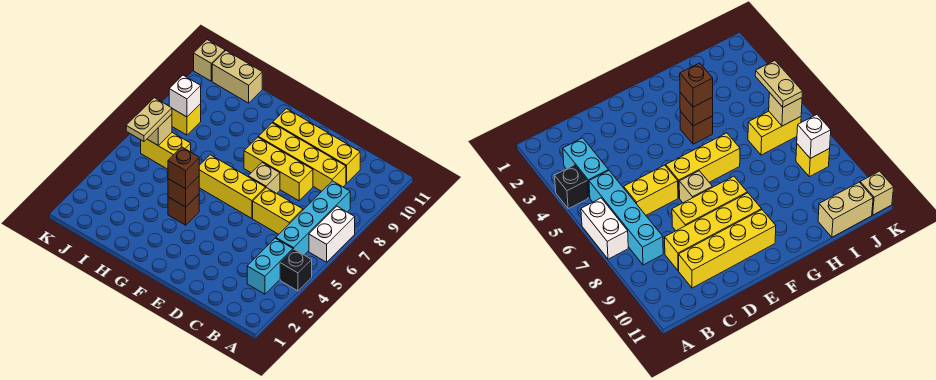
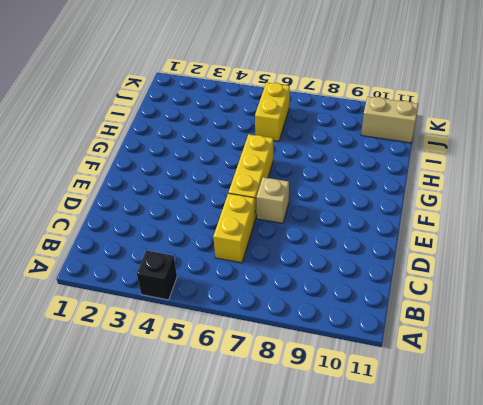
tan brick J10:J11 level 1 -> tan brick I11:J11 level 1
none -> white brick A6:A7 level 1
none -> cyan brick B3:B4 level 1
none -> cyan brick B5:B8 level 1

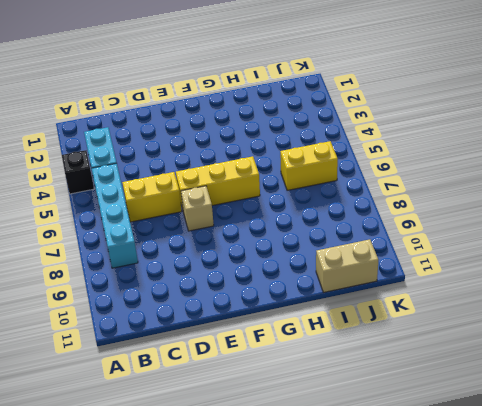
none -> white brick A6:A7 level 1
none -> yellow brick C9:F9 level 1
none -> yellow brick C10:F10 level 1

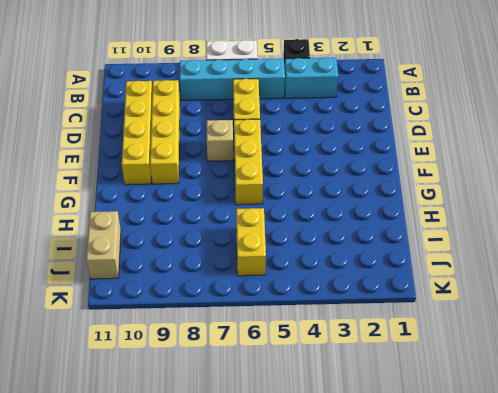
none -> yellow brick D8:F8 level 1
none -> brown brick G4 level 1
none -> yellow brick J8 level 1

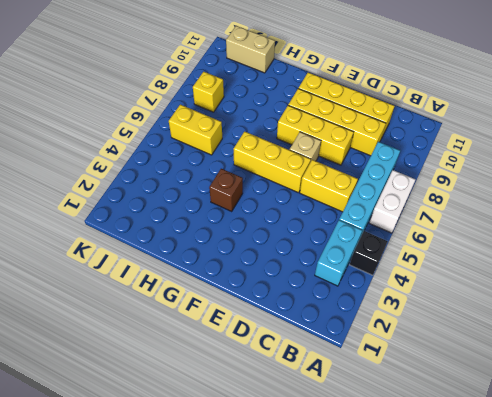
none -> tan brick K11 level 1
none -> brown brick G4 level 2
none -> tan brick J6 level 2

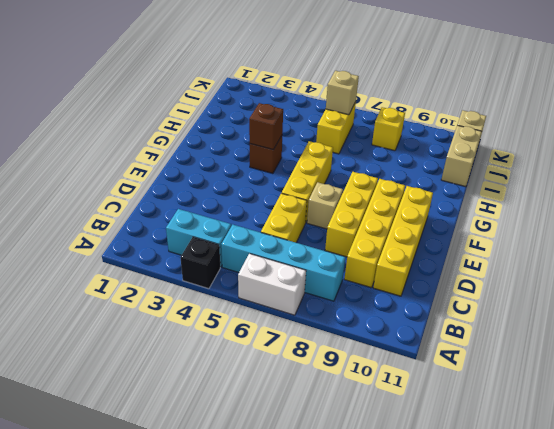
none -> white brick J8 level 2
none -> brown brick G4 level 3
none -> tan plate J5:J6 level 3

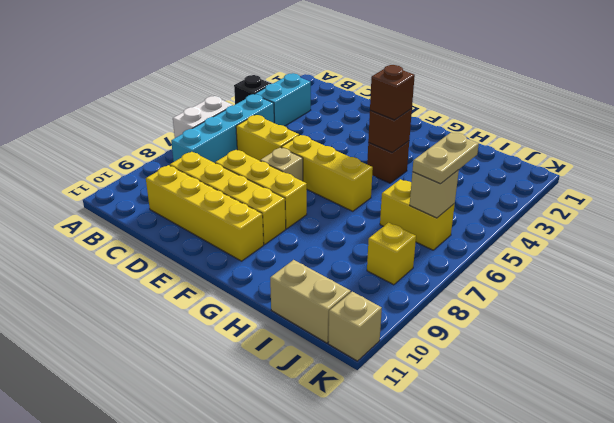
none -> white brick J8 level 2

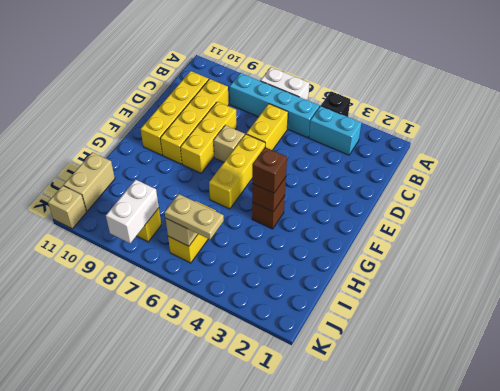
white brick J8:K8 level 2 -> white brick J8 level 2

